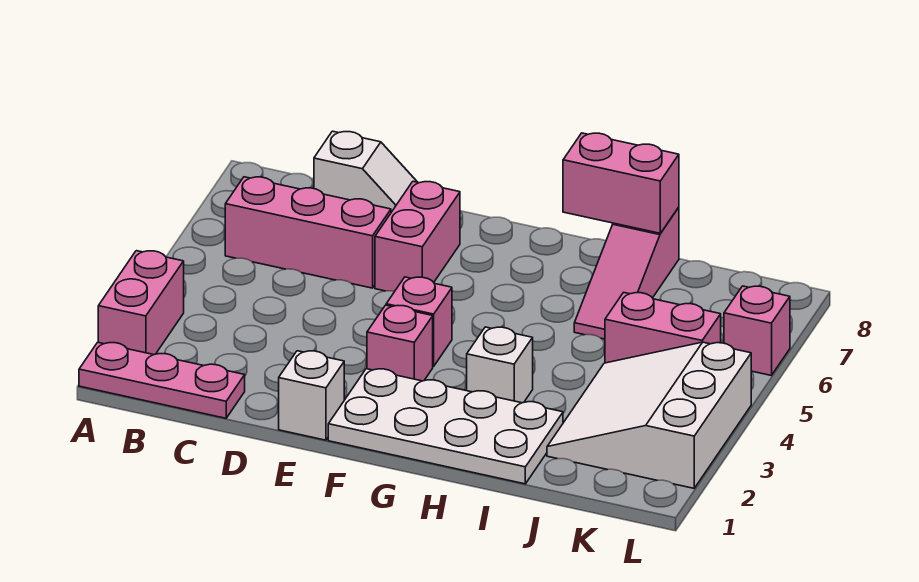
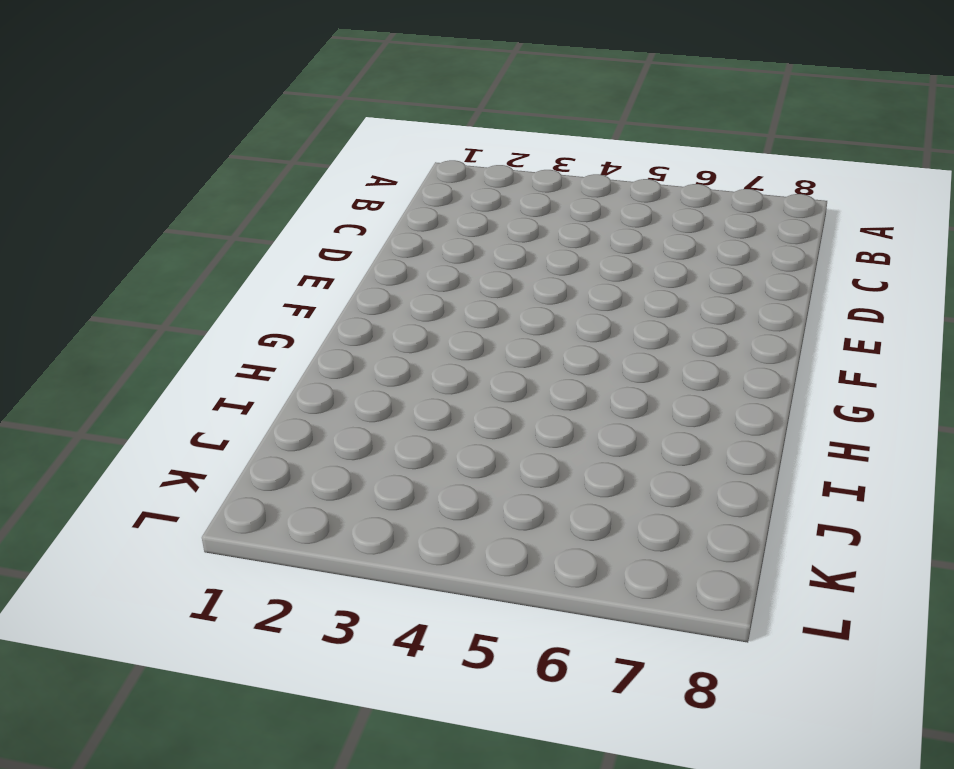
none -> pink plate A1:C1 level 1
none -> pink brick A2:A3 level 1
none -> pink brick B6:D6 level 1

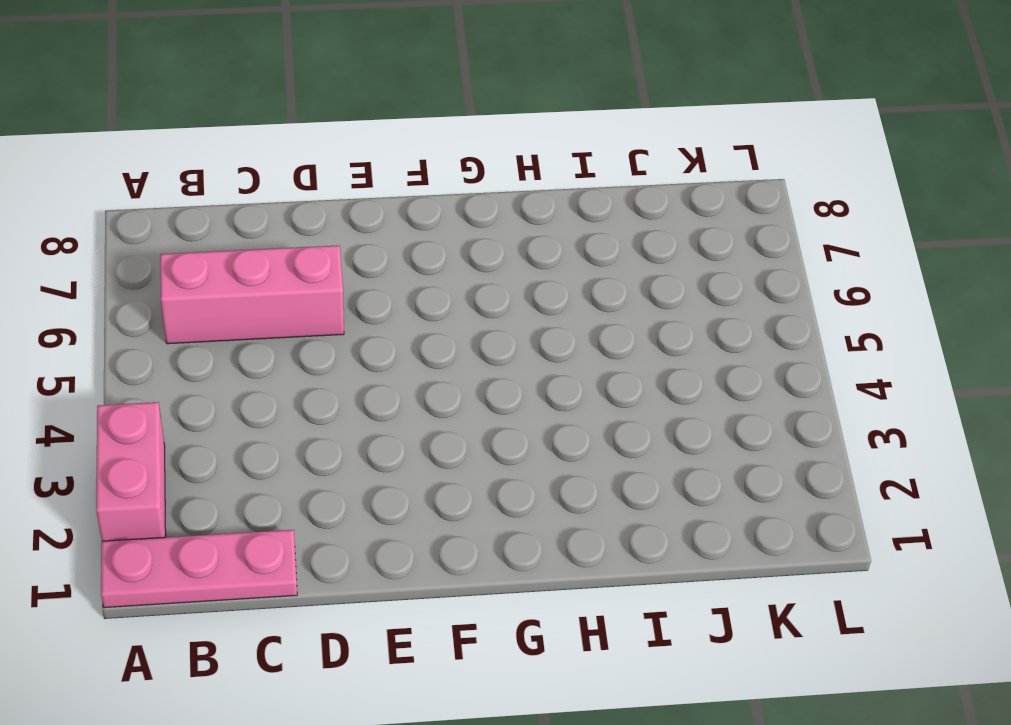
none -> white slope C8:D8 level 1 top C
none -> white brick E1 level 1
none -> pink brick E6:E7 level 1

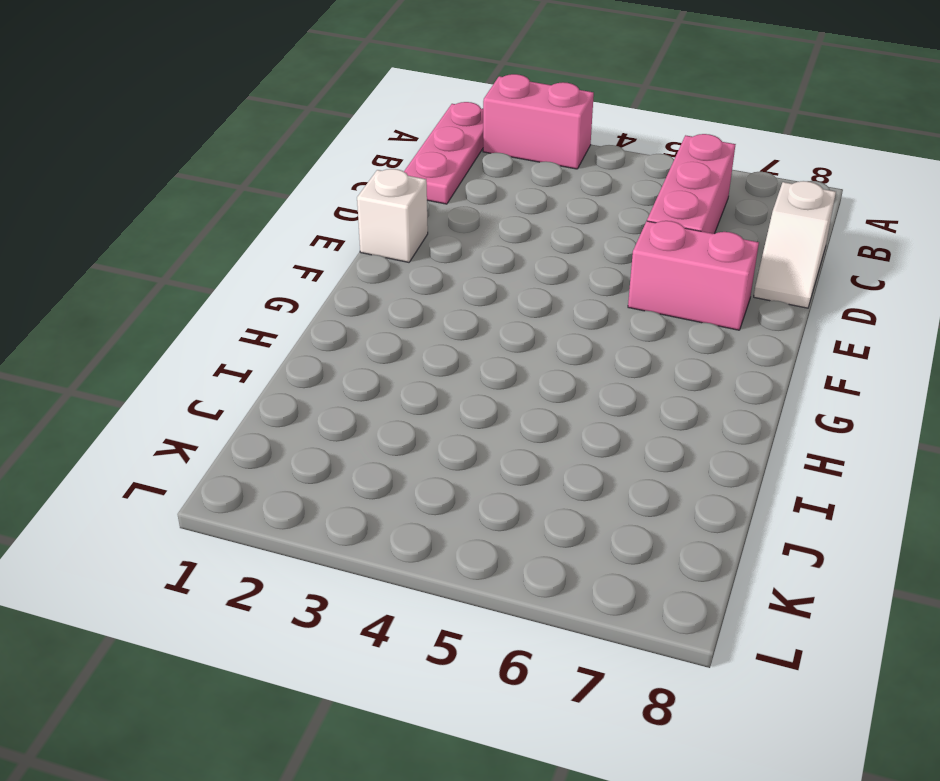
none -> white plate F1:I2 level 1
none -> pink brick F3 level 1
none -> pink brick F4 level 1

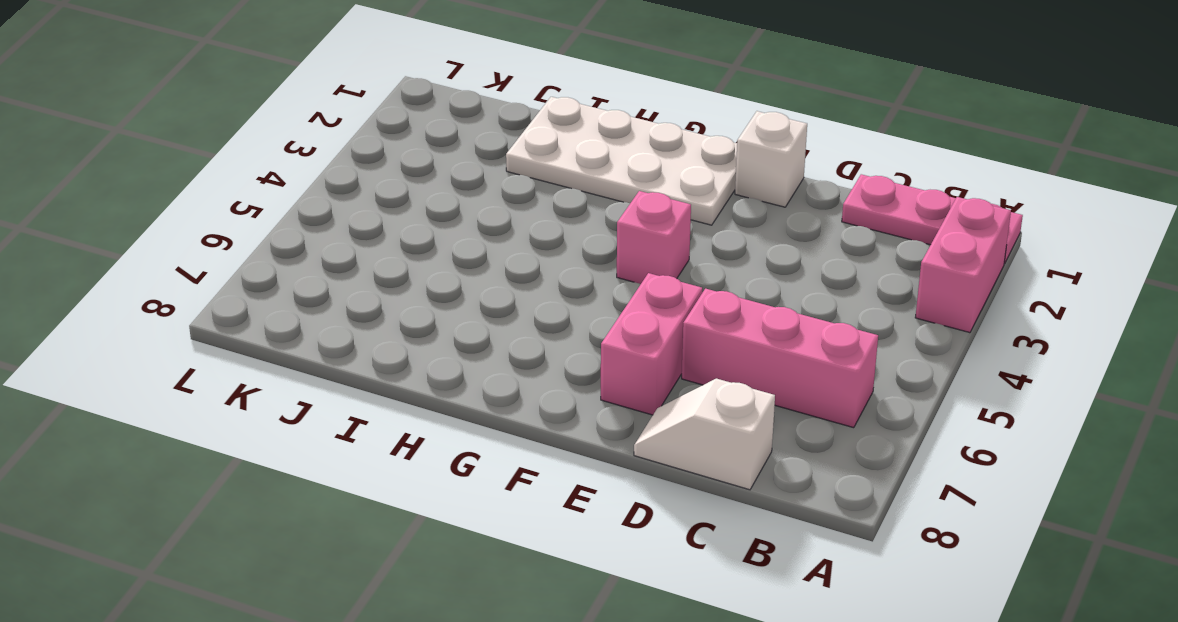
none -> pink brick F3 level 1
none -> white brick H3 level 1
none -> pink slope I6:I8 level 1 top 8

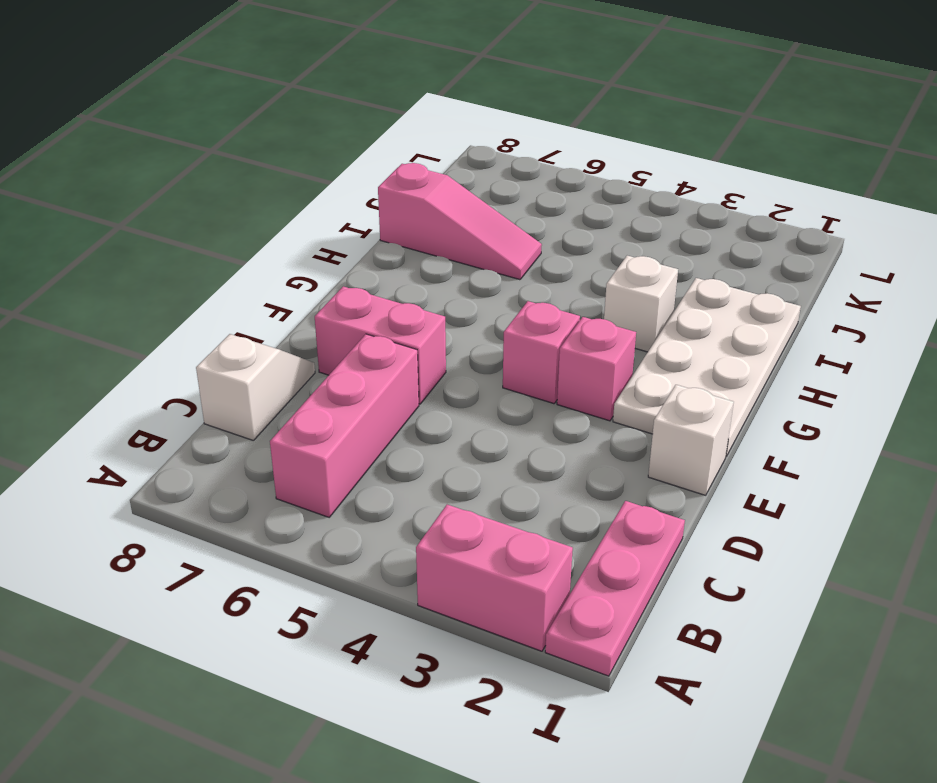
none -> white slope J2:L4 level 1 top L
none -> pink brick J5:K5 level 1
none -> pink brick L6 level 1

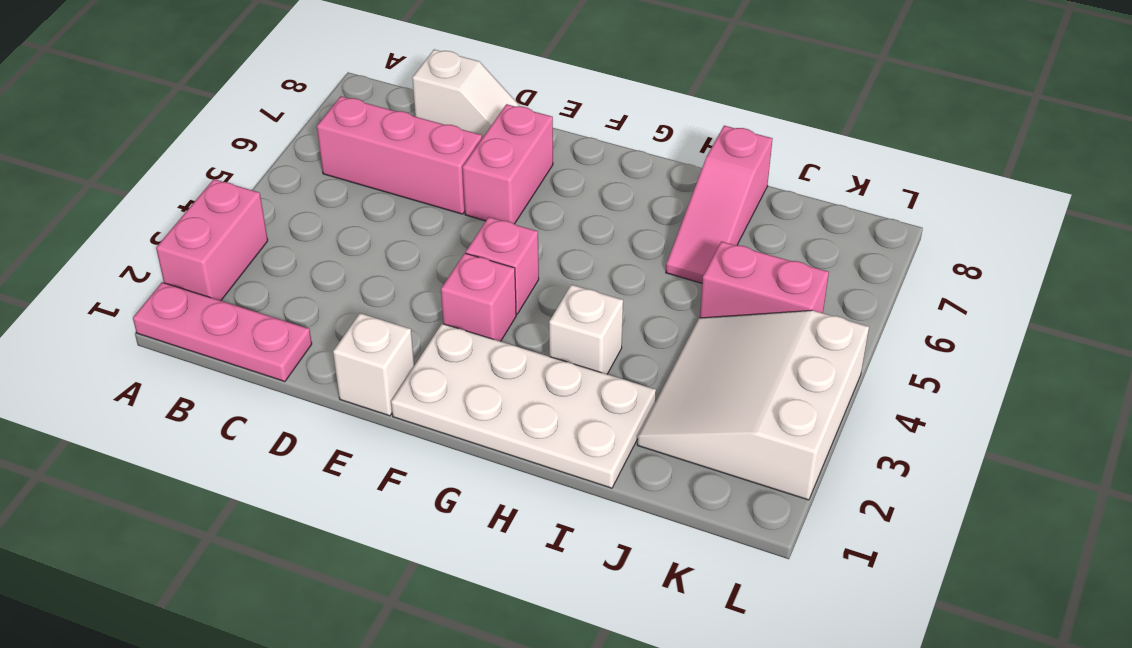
none -> pink brick L6 level 1
none -> pink brick H8:I8 level 2

